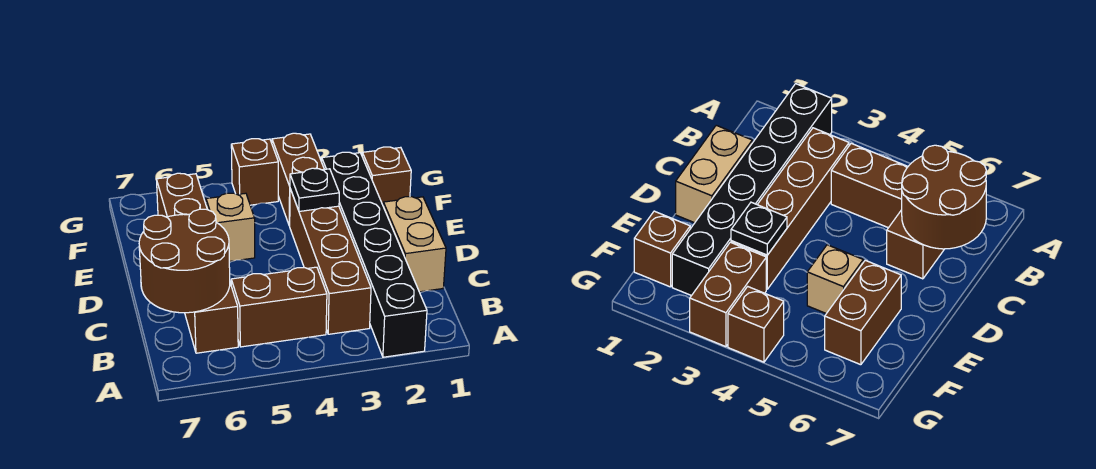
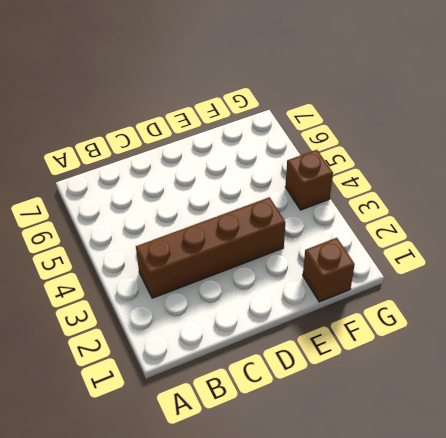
none -> black brick A2:F2 level 1
none -> brown brick B4:B5 level 1
none -> brown brick B6:C6 level 1

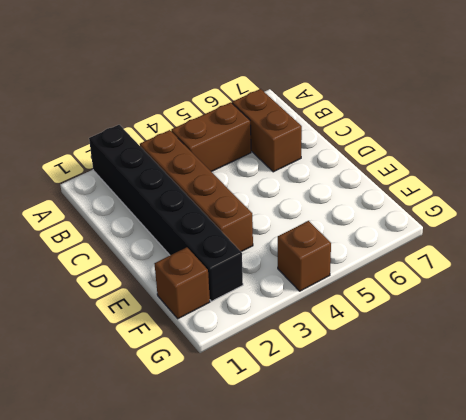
none -> tan brick C1:D1 level 1
none -> tan brick E5 level 1
none -> brown brick E6:F6 level 1

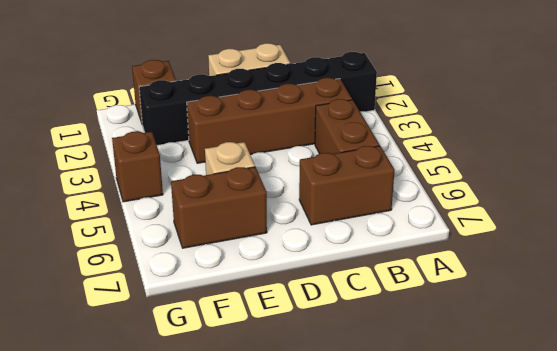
none -> brown brick F3:G3 level 1
none -> brown round brick B6:C7 level 2
none -> black plate E3 level 2

